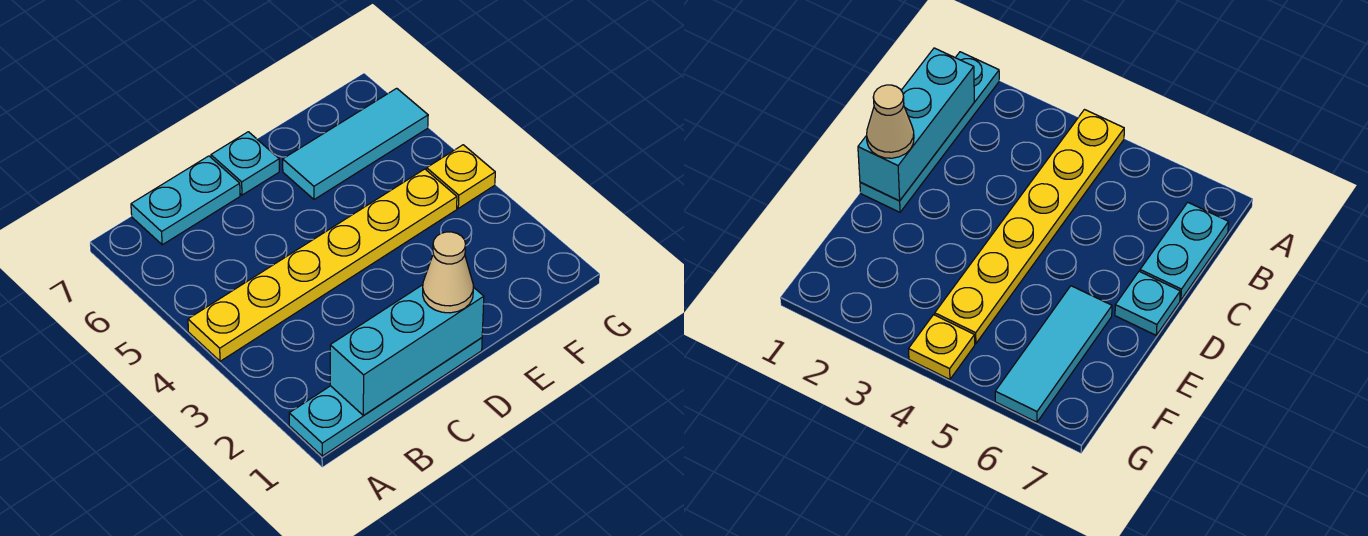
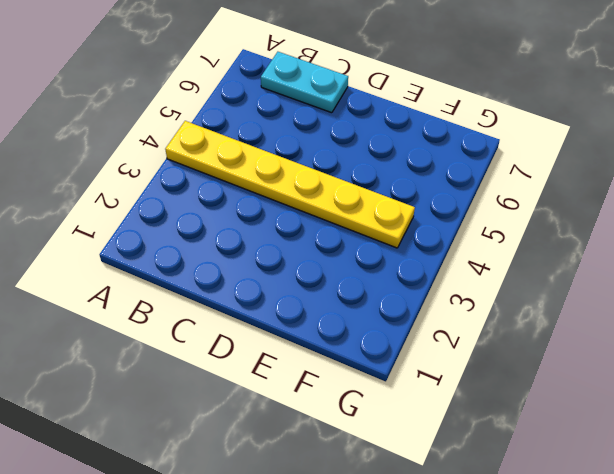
none -> cyan plate A1:D1 level 1
none -> cyan plate D7 level 1

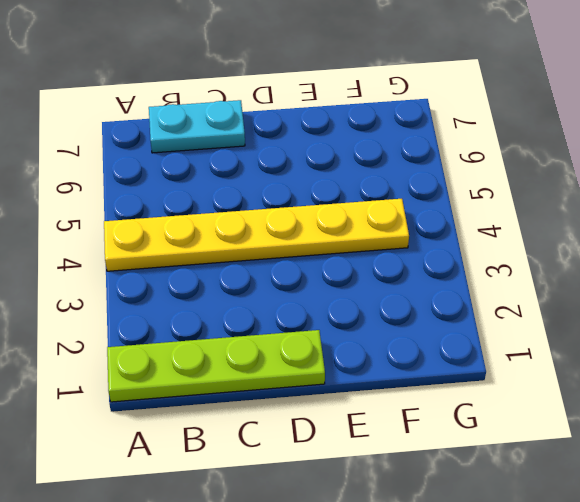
lime plate A1:D1 level 1 -> cyan plate A1:D1 level 1
none -> cyan plate D7 level 1
none -> cyan tile E6:G6 level 1

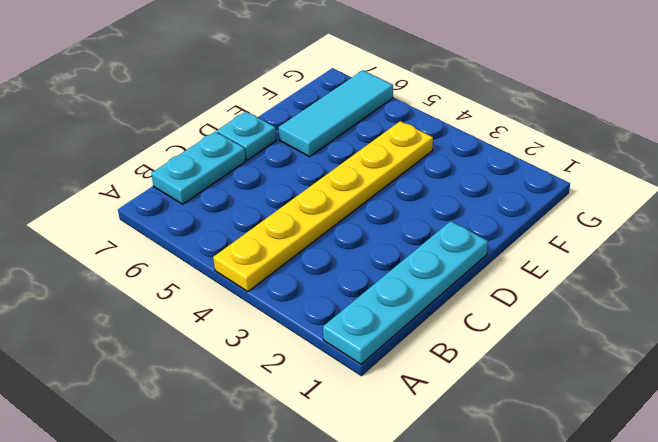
none -> yellow plate G4 level 1
none -> cyan brick B1:D1 level 2

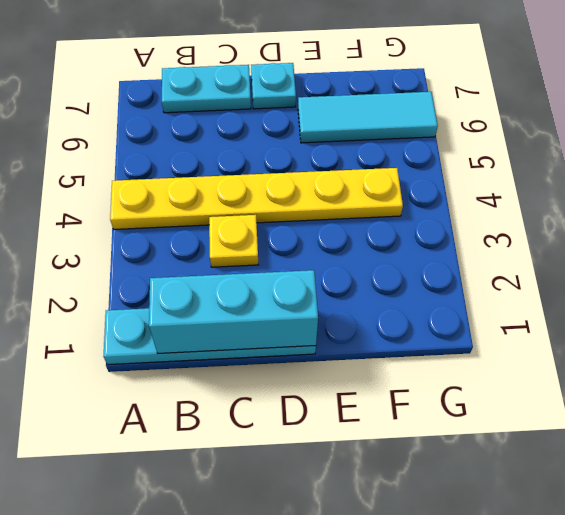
yellow plate C3 level 1 -> yellow plate G4 level 1
none -> tan cone D1 level 3

